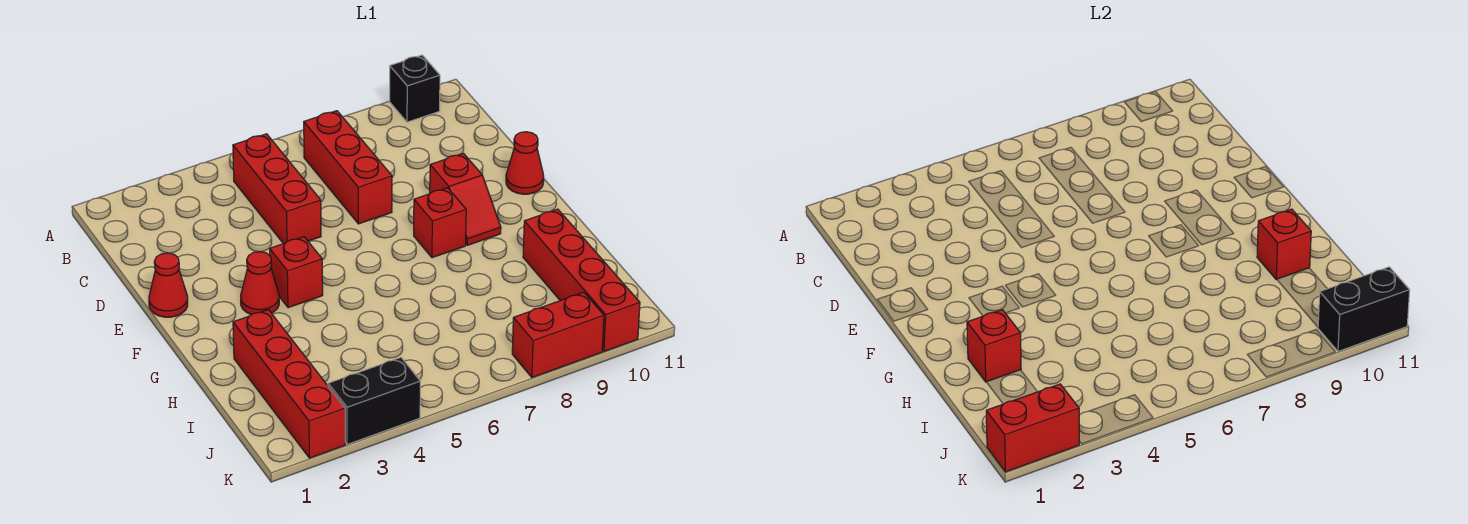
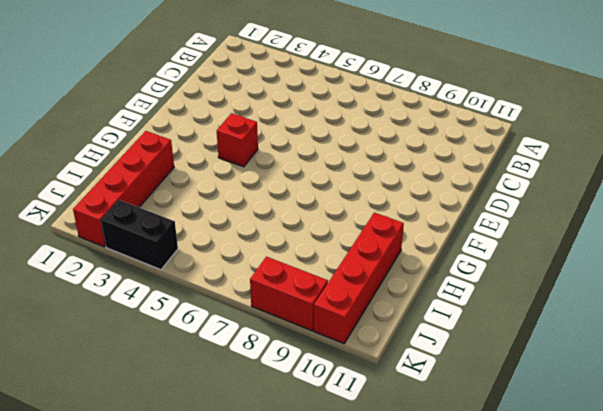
none -> black brick A10 level 1
none -> red brick B5:D5 level 1
none -> red brick B7:D7 level 1

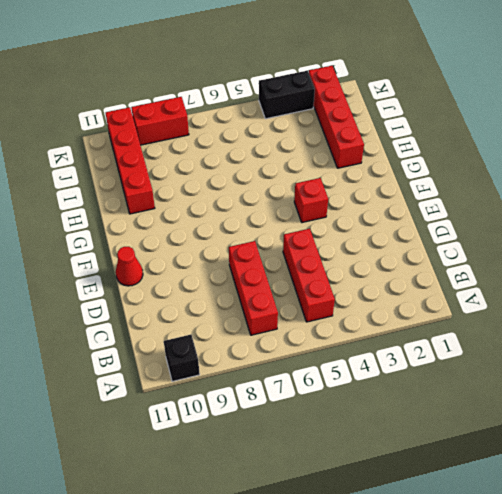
none -> red cone E1 level 1
none -> red slope E9:F9 level 1 top E
none -> red cone F3 level 1

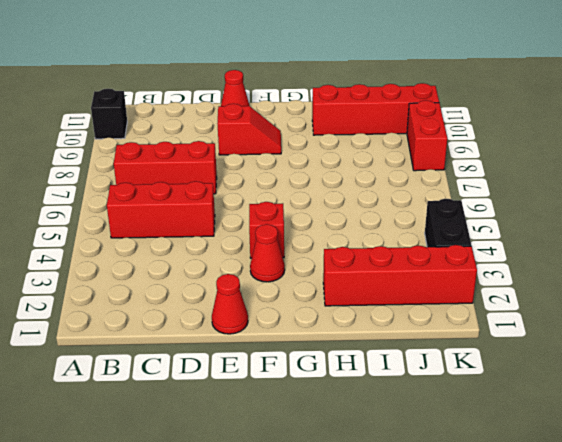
none -> red brick F8 level 1
none -> red brick H2 level 2
none -> red brick H10 level 2

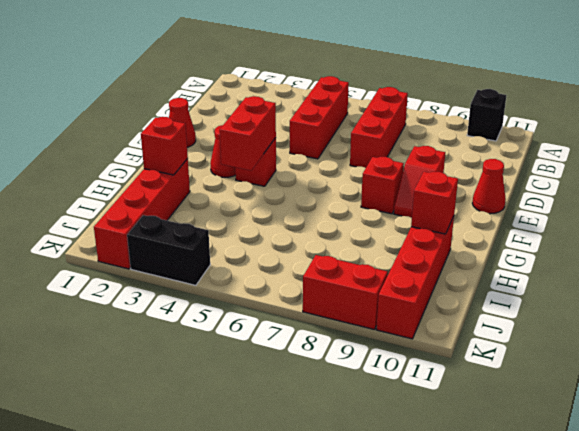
red brick F4:G4 level 2 -> red brick K1:K2 level 2
none -> black brick K10:K11 level 2

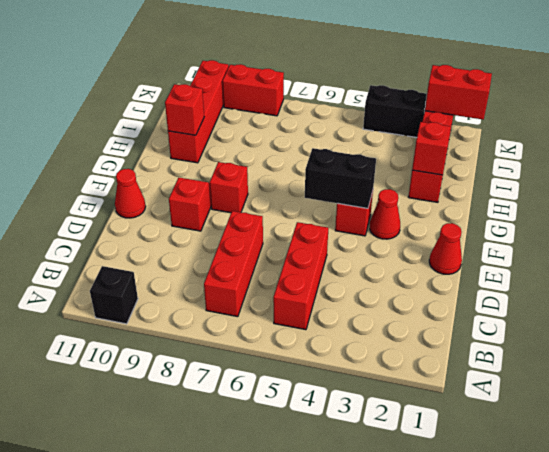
black brick F4:F5 level 2 -> black brick K10:K11 level 2

